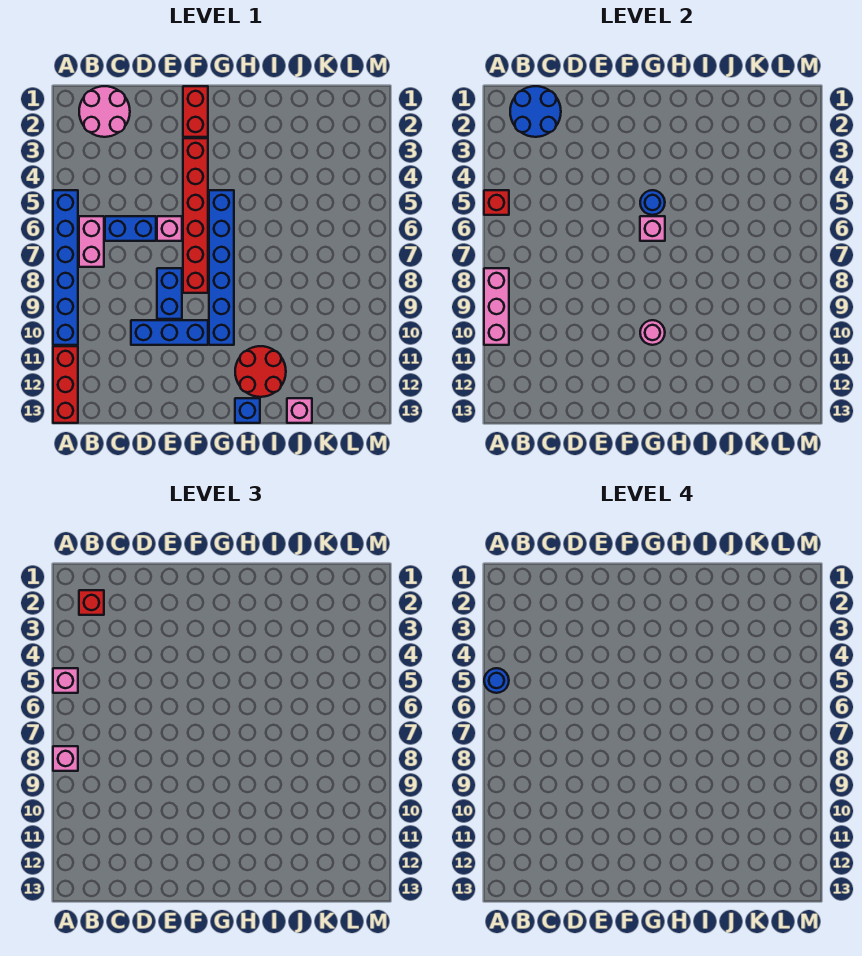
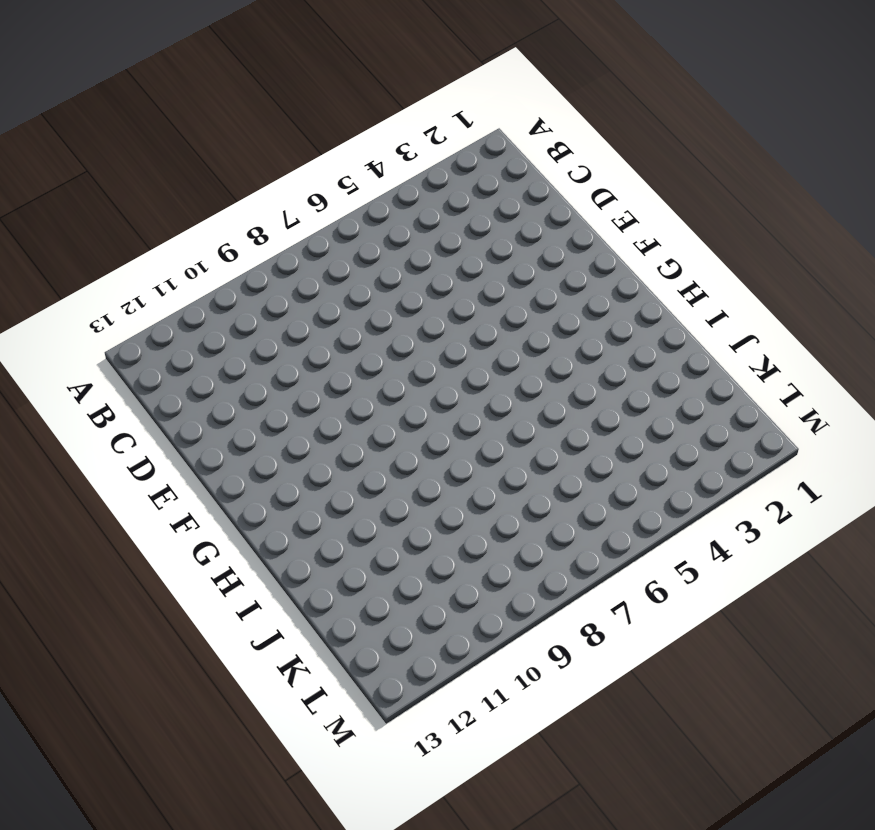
none -> blue brick A5:A10 level 1
none -> red brick A11:A13 level 1
none -> pink round brick B1:C2 level 1

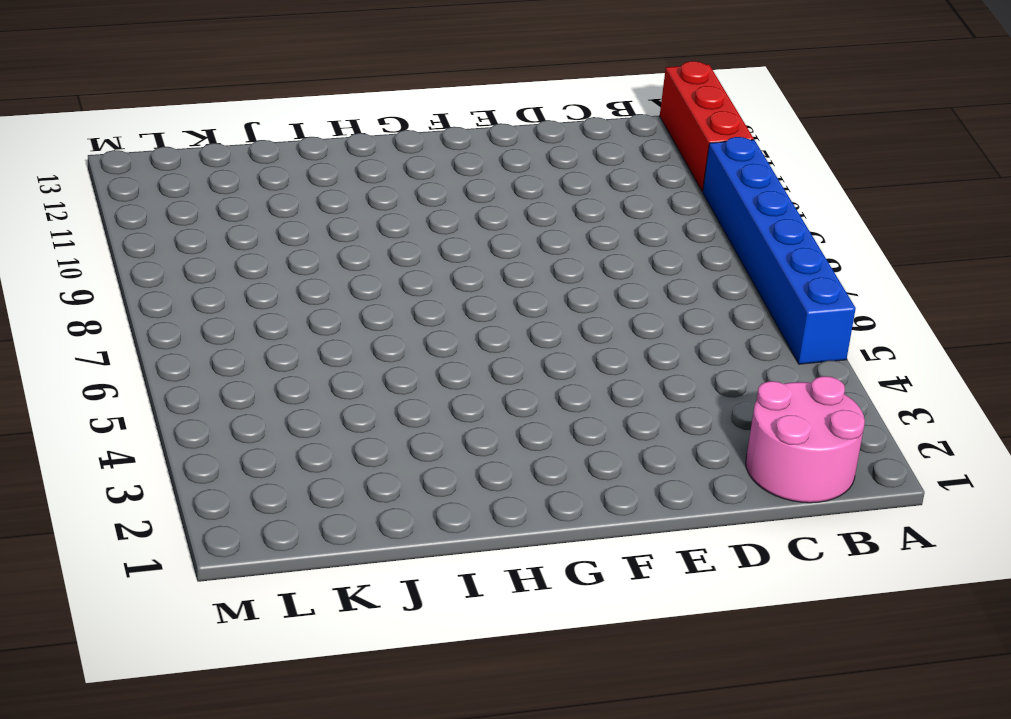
none -> pink brick B6:B7 level 1
none -> blue brick C6:D6 level 1
none -> blue brick D10:F10 level 1

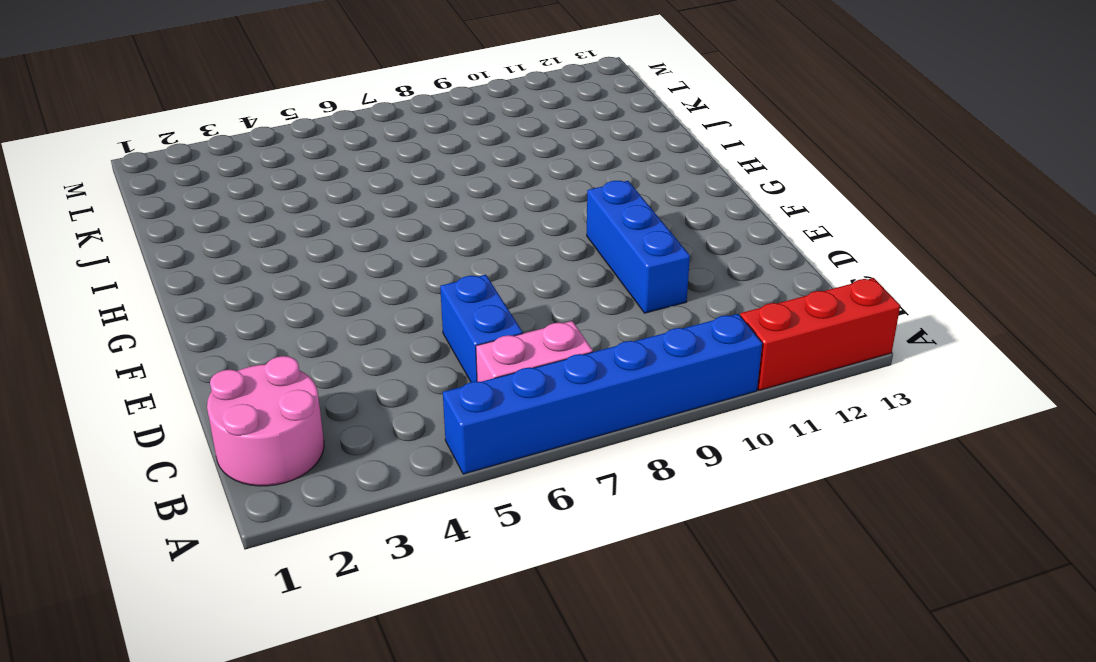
none -> pink brick E6 level 1
none -> blue brick E8:E9 level 1
none -> red brick F1:F2 level 1

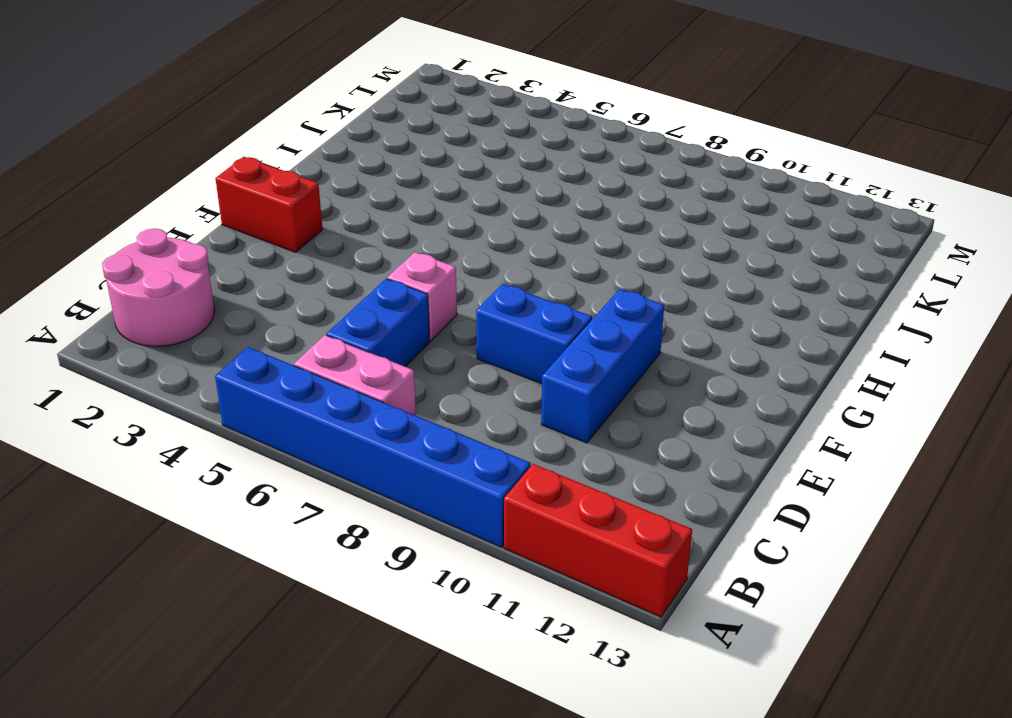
none -> red brick F3:F8 level 1
none -> blue brick G5:G10 level 1
none -> red round brick H11:I12 level 1

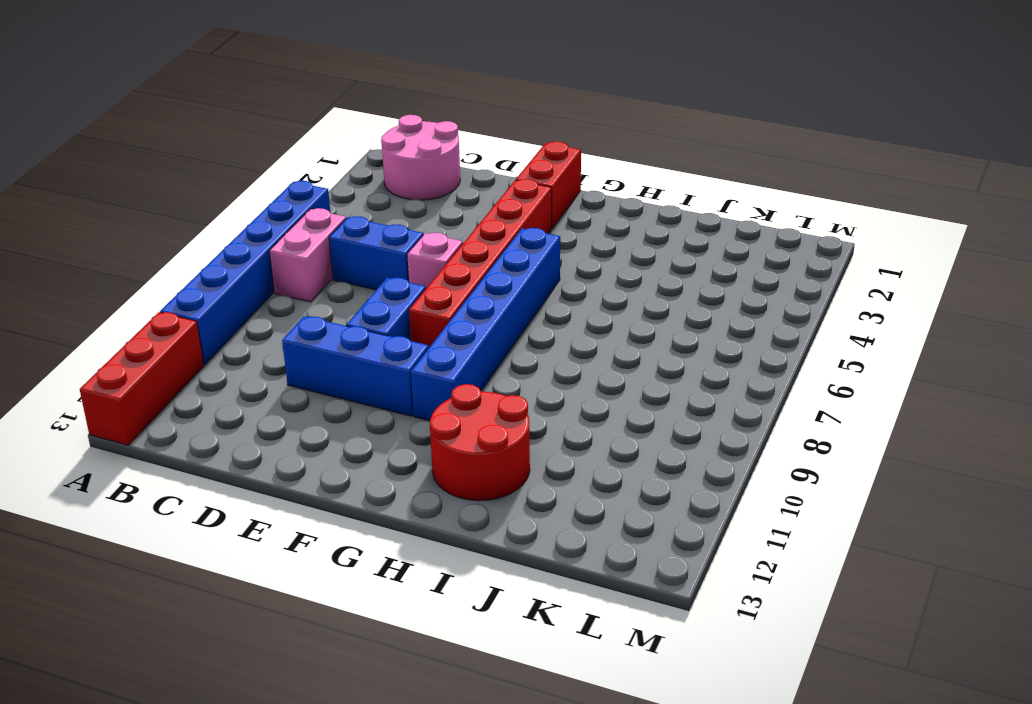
none -> blue brick H13 level 1
none -> pink brick J13 level 1
none -> red brick A5 level 2

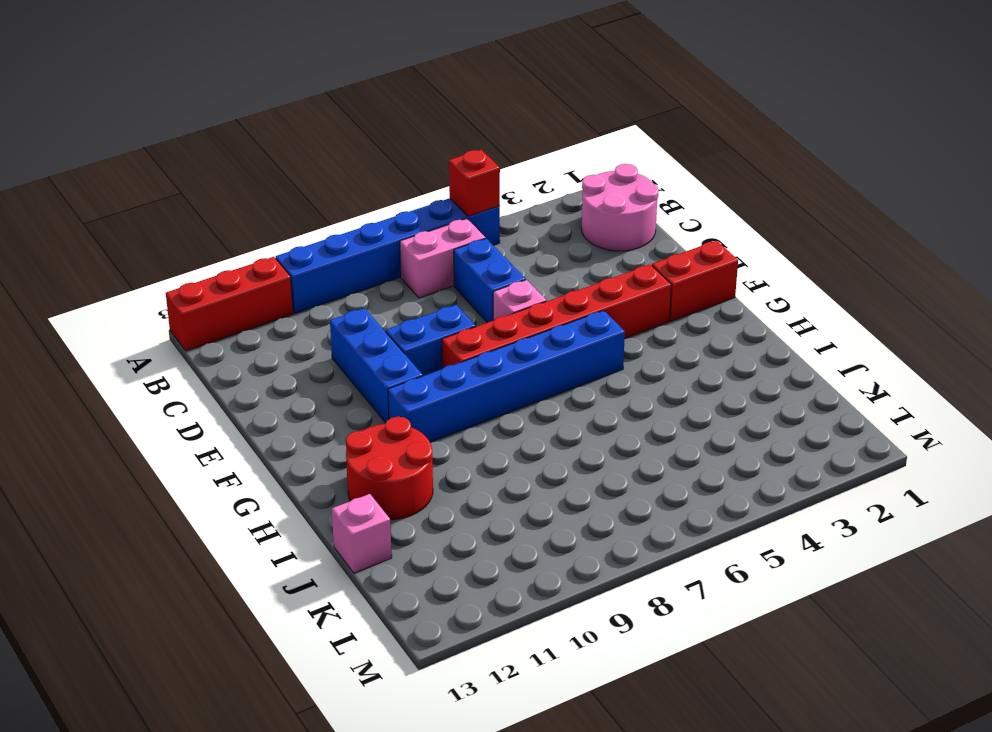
none -> blue brick H13 level 1
none -> pink brick A8:A10 level 2
none -> blue round brick B1:C2 level 2

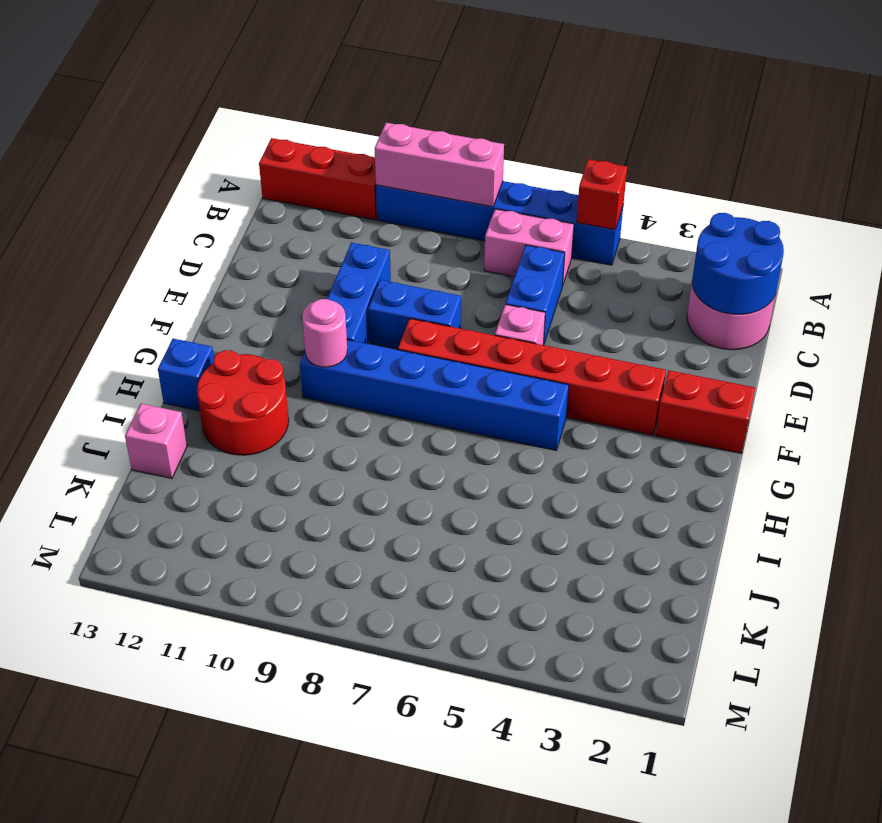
none -> blue round brick G5 level 2
none -> pink brick G6 level 2
none -> pink brick A5 level 3

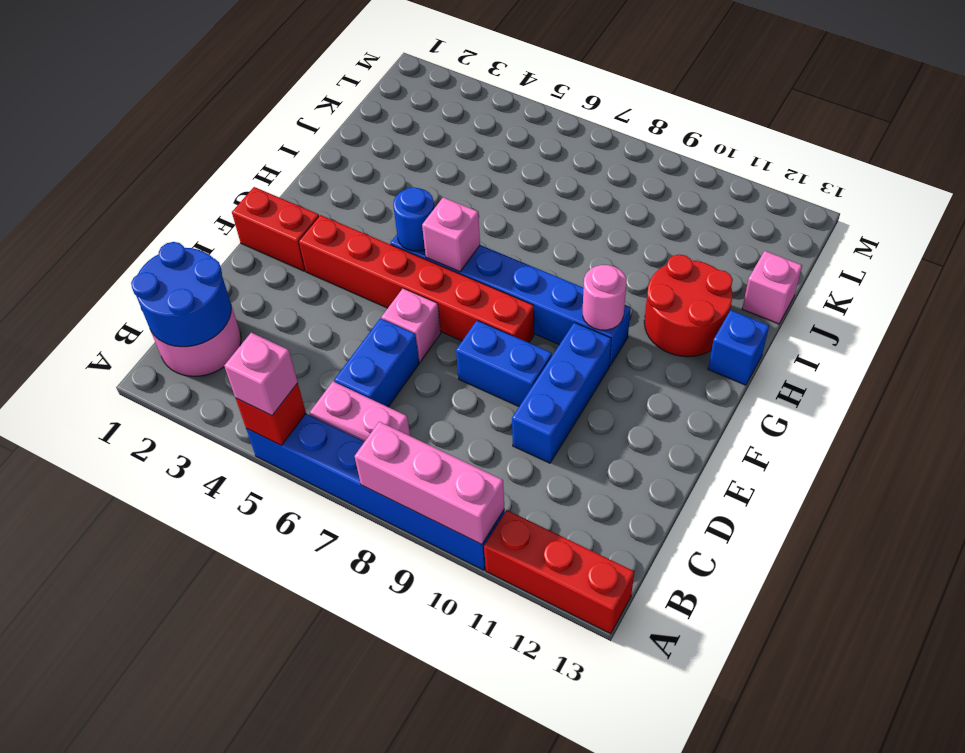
none -> pink brick A8 level 3
none -> red brick B2 level 3
none -> blue round brick A5 level 4

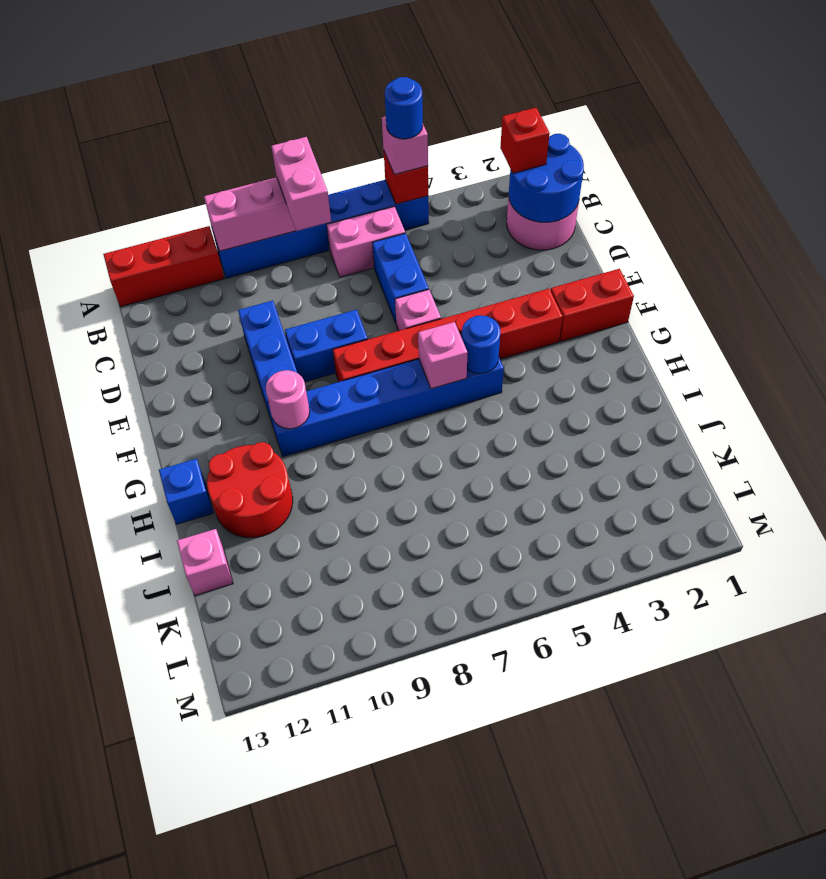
pink brick A8:B8 level 3 -> pink brick A8 level 3

